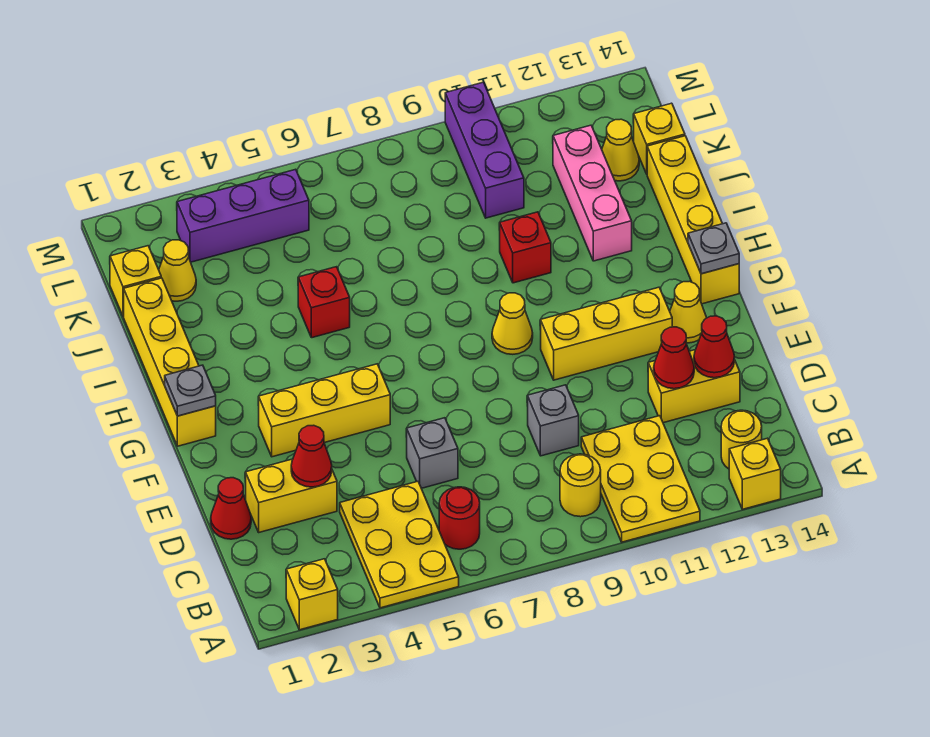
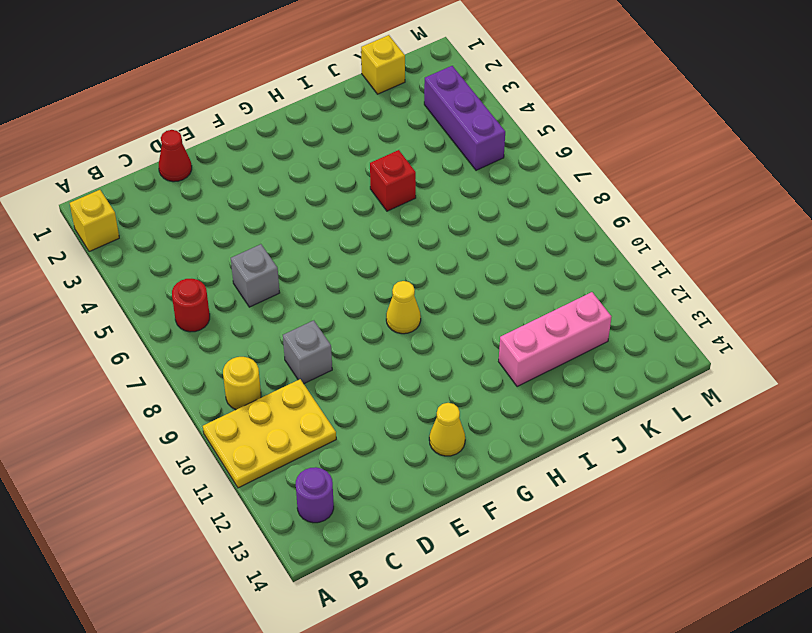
purple round brick B13 level 1 -> yellow round brick B13 level 1
none -> yellow plate A4:C5 level 1
none -> yellow brick A13 level 1
none -> yellow brick D2:D3 level 1
none -> yellow brick D12:D13 level 1

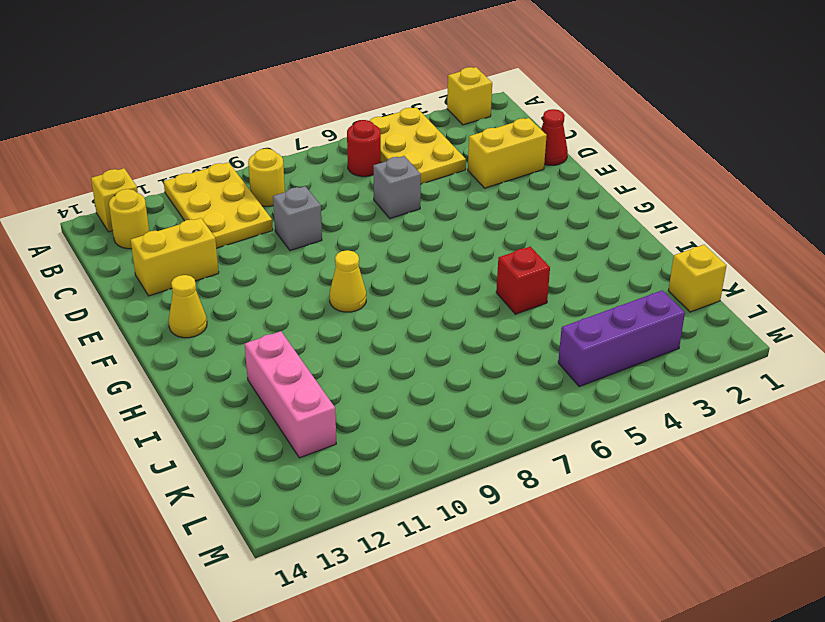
none -> yellow brick F3:F5 level 1
none -> yellow brick F10:F12 level 1
none -> yellow brick G1:J1 level 1
none -> yellow brick G14:J14 level 1

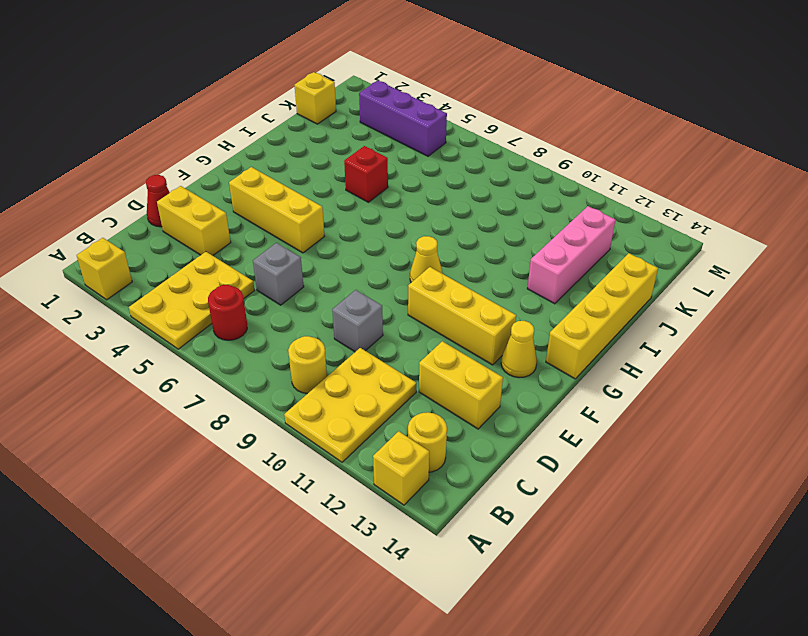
none -> yellow brick G1:J1 level 1
none -> red brick I10 level 1
none -> yellow cone K2 level 1
none -> purple brick K10:M10 level 1

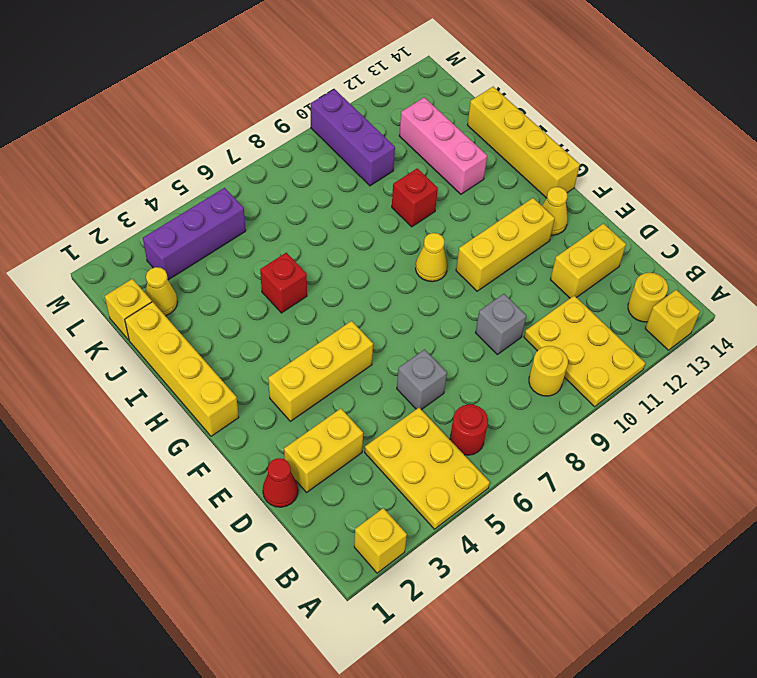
none -> yellow cone K13 level 1
none -> yellow brick K14 level 1
none -> red cone D3 level 2
none -> red cone D12 level 2

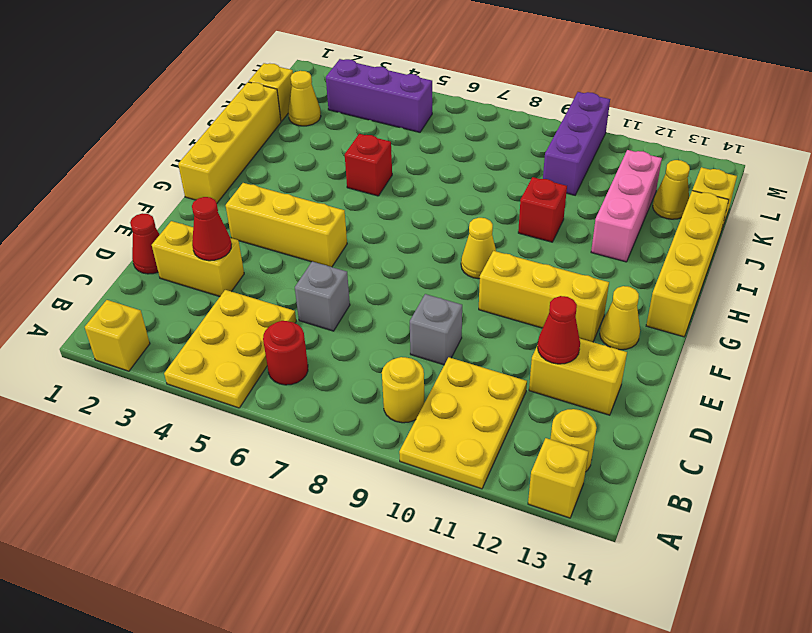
none -> red cone D13 level 2
none -> grey plate G1 level 2
none -> grey plate G14 level 2

